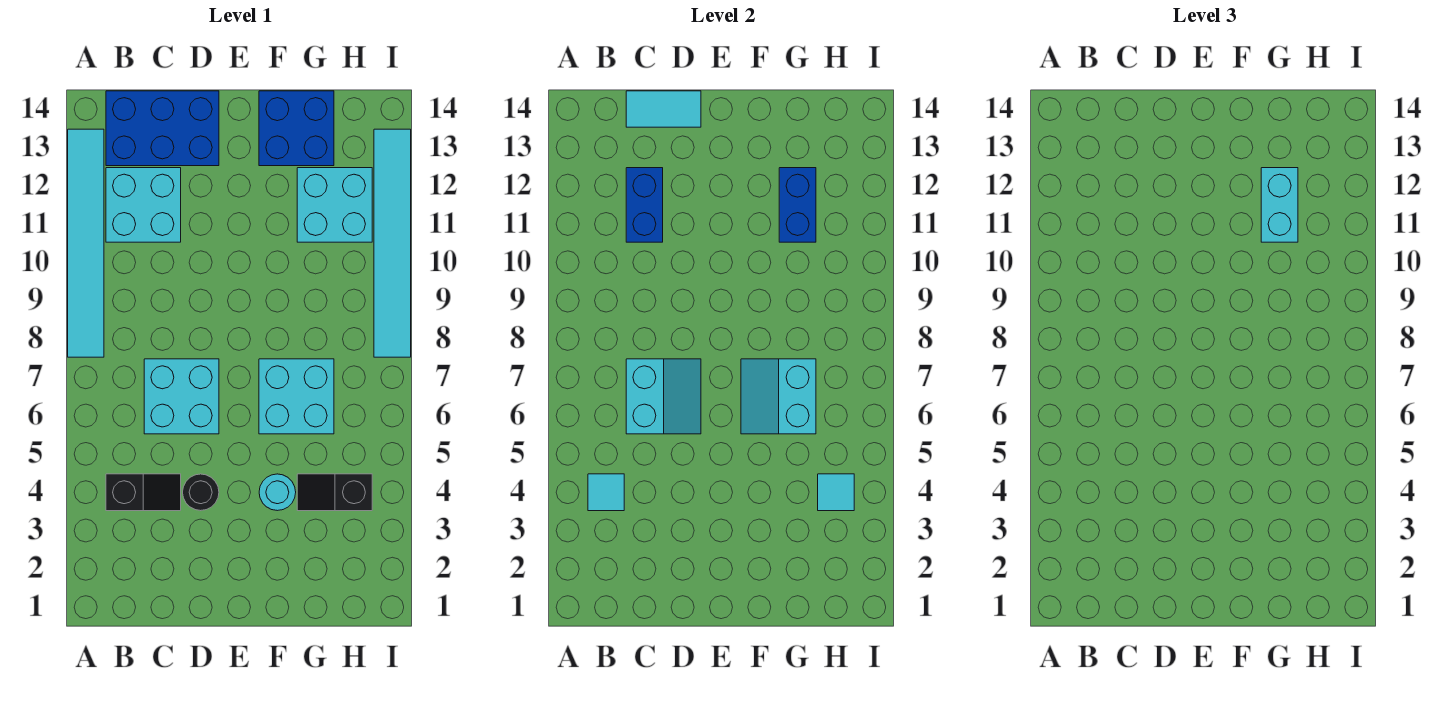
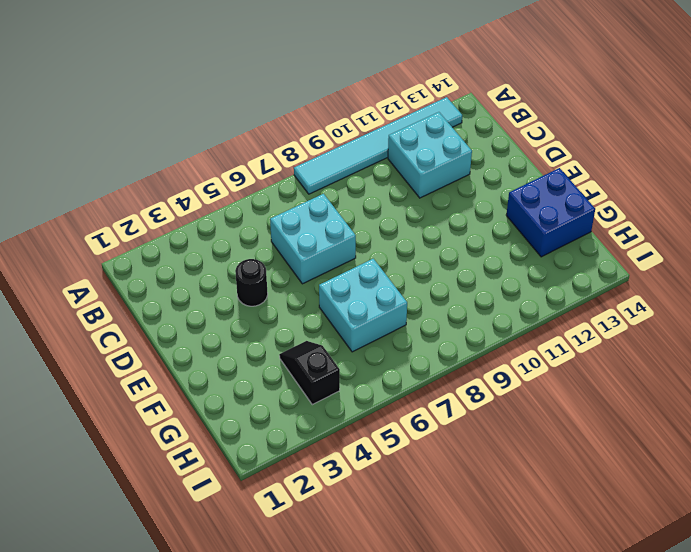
none -> black slope B4:C4 level 1 top B
none -> blue brick B13:D14 level 1
none -> cyan round brick F4 level 1

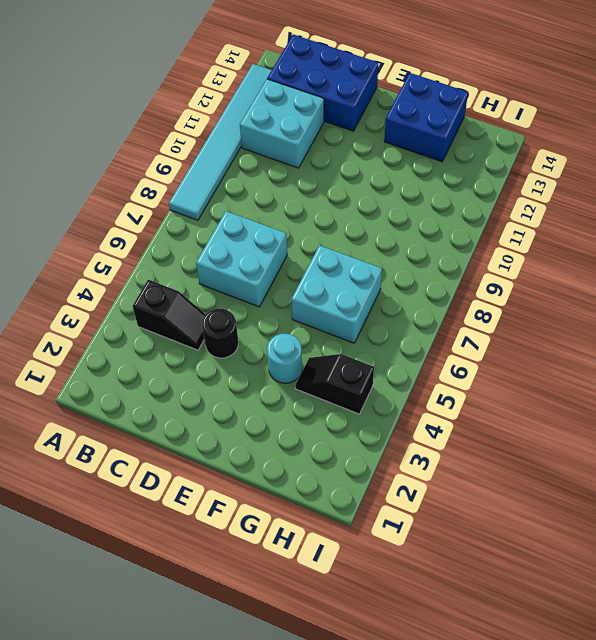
none -> cyan brick G11:H12 level 1
none -> cyan tile I8:I13 level 1
none -> cyan tile B4 level 2

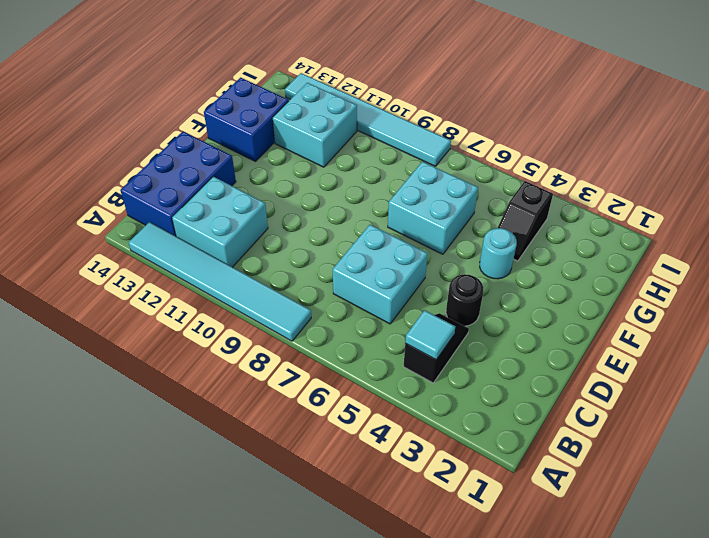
none -> cyan slope C6:D7 level 2 top C
none -> blue brick C11:C12 level 2
none -> cyan tile C14:D14 level 2

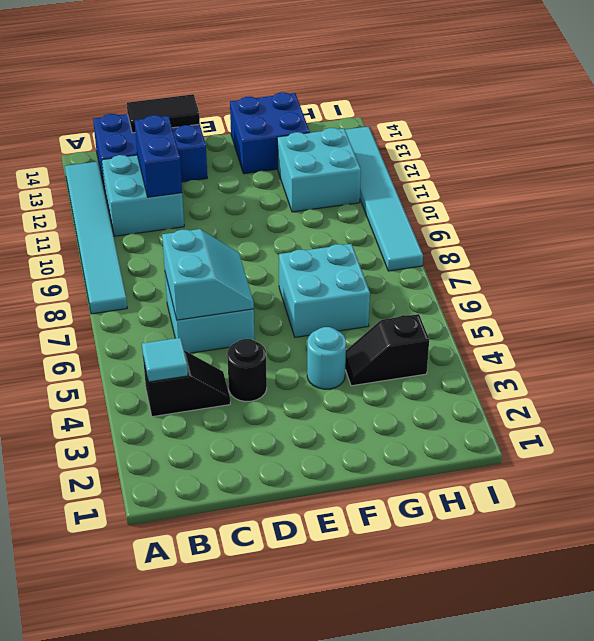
black tile C14:D14 level 2 -> cyan tile C14:D14 level 2
none -> cyan slope F6:G7 level 2 top G
none -> blue brick G11:G12 level 2
none -> cyan tile H4 level 2

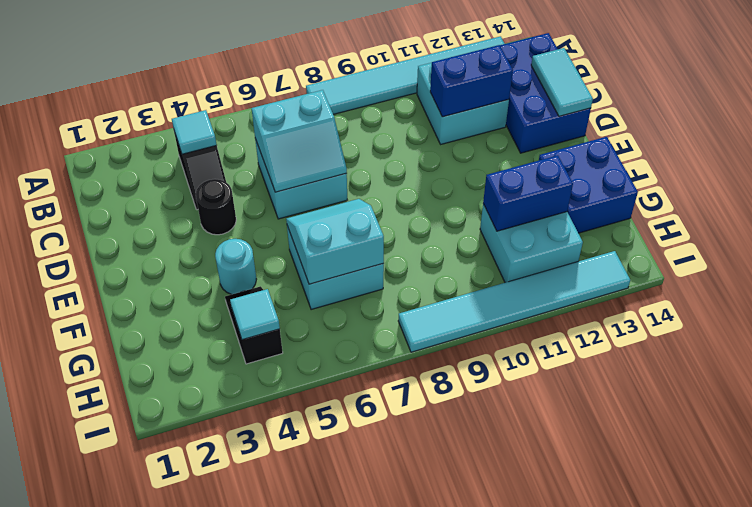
none -> cyan brick G11:G12 level 3

